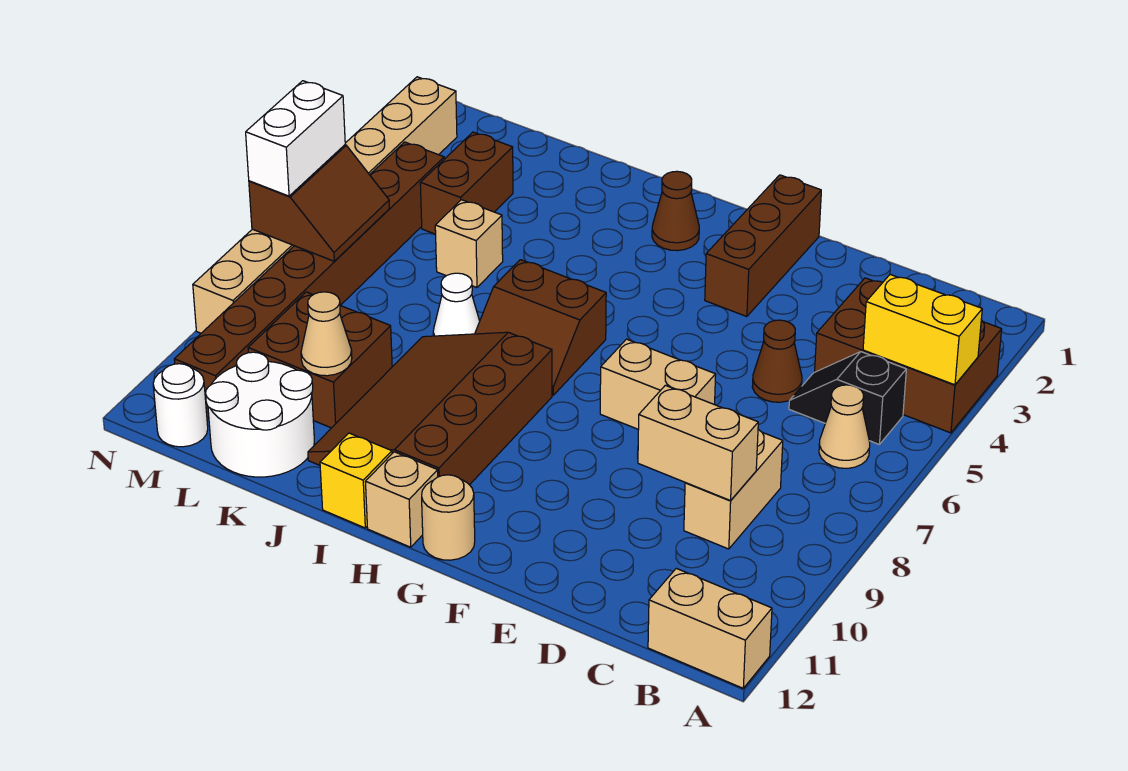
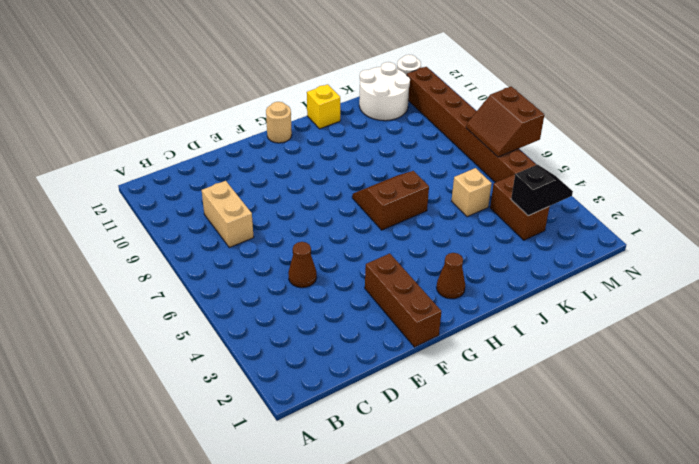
black slope L3:M3 level 2 top L -> black slope B5:C5 level 1 top B
none -> brown brick A3:C4 level 1
none -> tan brick A12:B12 level 1
none -> tan cone B6 level 1

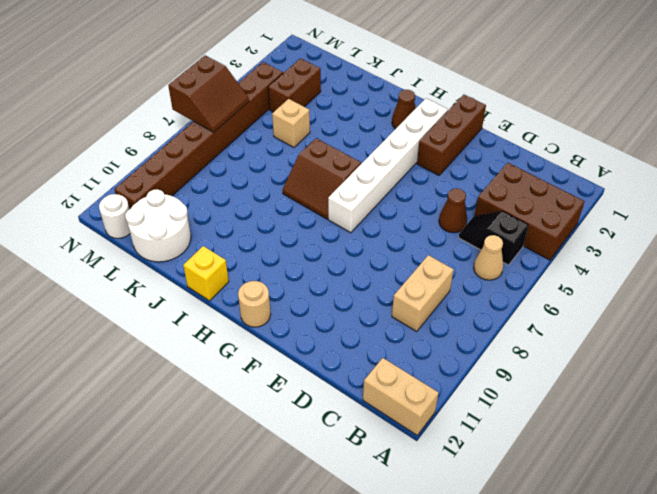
white brick G2:G7 level 1 -> none
none -> tan brick E7:F7 level 1
none -> brown slope H8:J11 level 1 top H
none -> tan brick H12 level 1

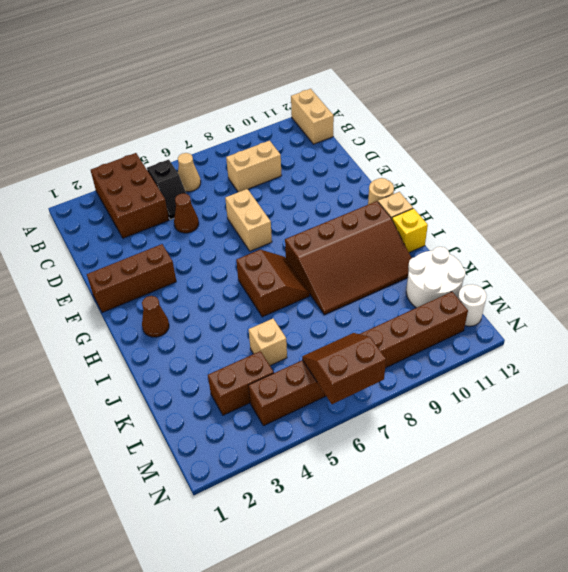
none -> white cone J7 level 1
none -> brown brick K9:L10 level 1
none -> tan brick N2:N9 level 1

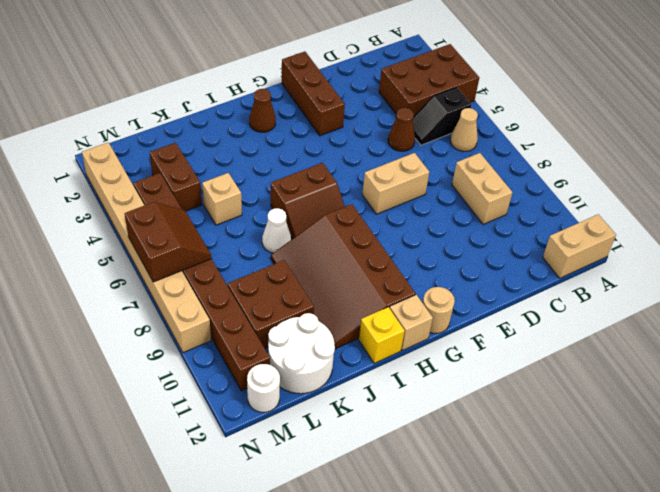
none -> yellow brick A4:B4 level 2
none -> tan brick C9:D9 level 2
none -> tan cone K10 level 2

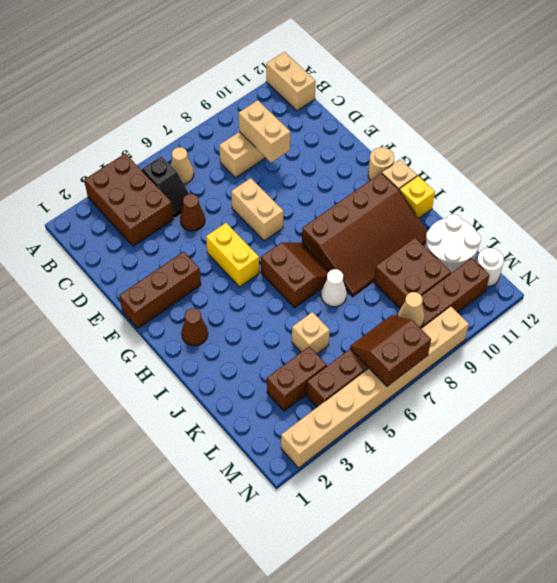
yellow brick F5:G5 level 1 -> yellow brick A4:B4 level 2
tan cone M8 level 2 -> tan cone K10 level 2
none -> white brick N6:N7 level 3

